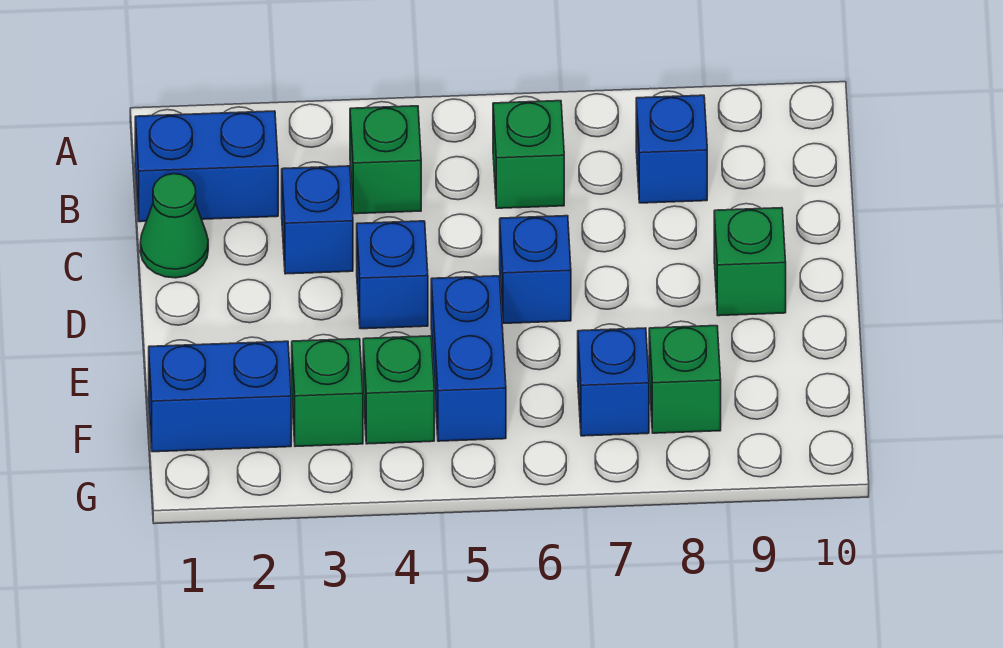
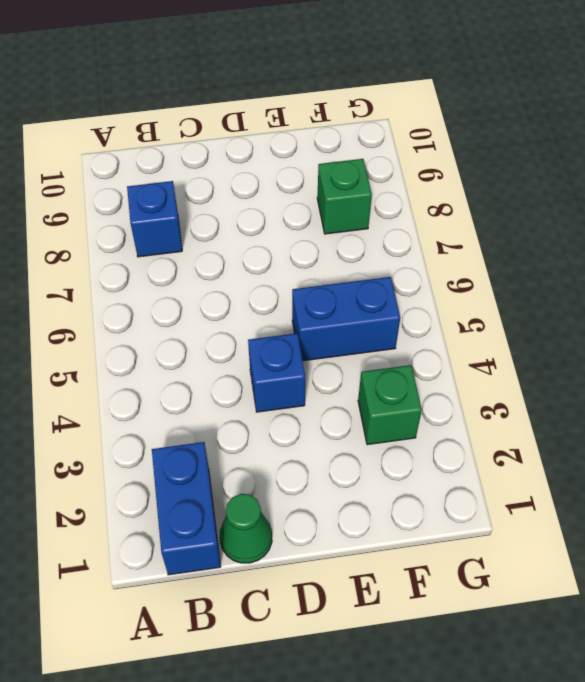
none -> green brick B4 level 1
none -> green brick B6 level 1
none -> blue brick C3 level 1

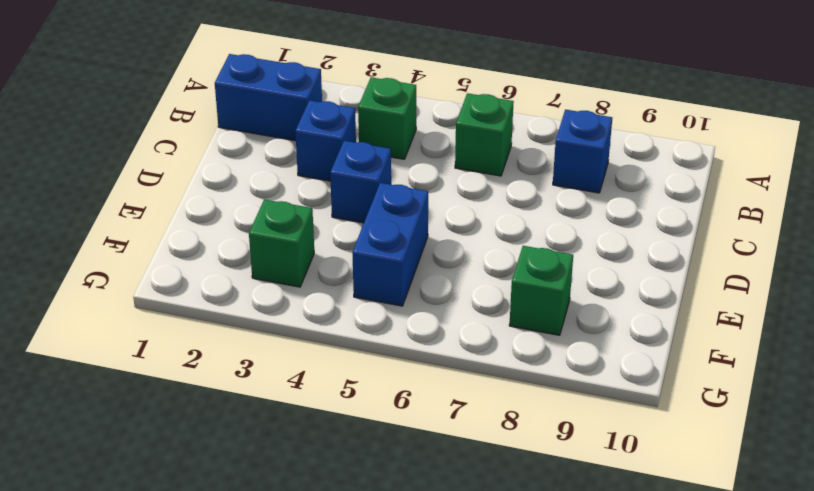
none -> green cone C1 level 1
none -> blue brick D6 level 1
none -> green brick D9 level 1

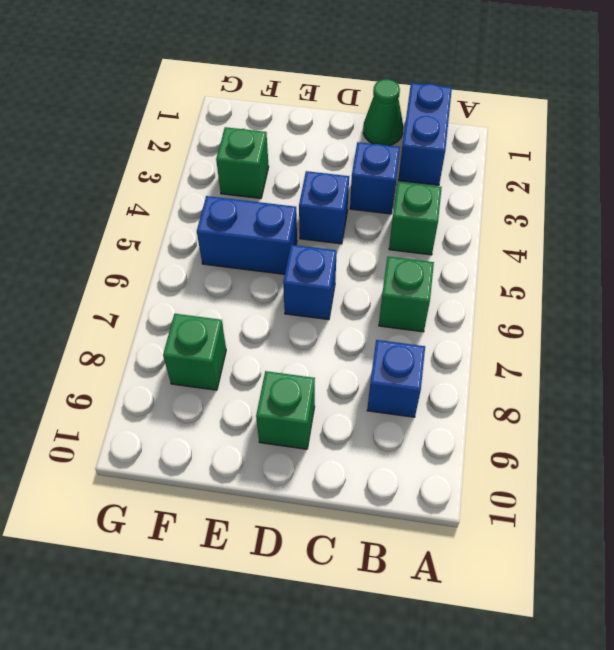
none -> blue brick F1:F2 level 1
none -> green brick F4 level 1
none -> blue brick F7 level 1

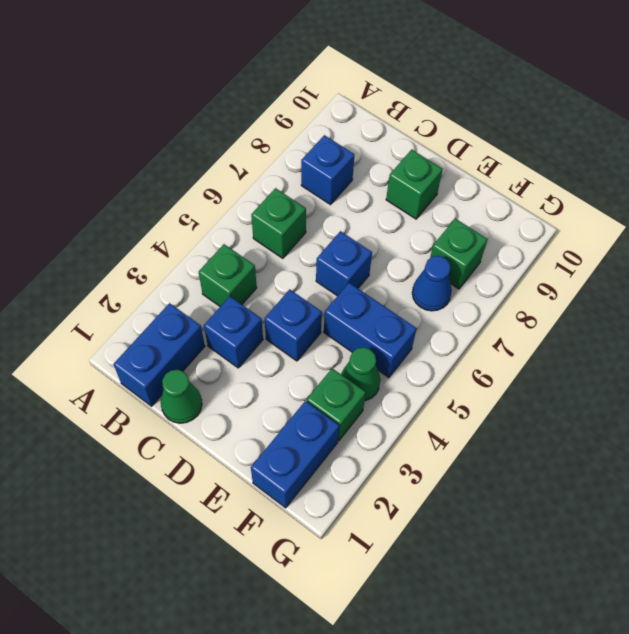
green cone F4 level 1 -> green brick F4 level 1
blue cone F7 level 1 -> blue brick F7 level 1

